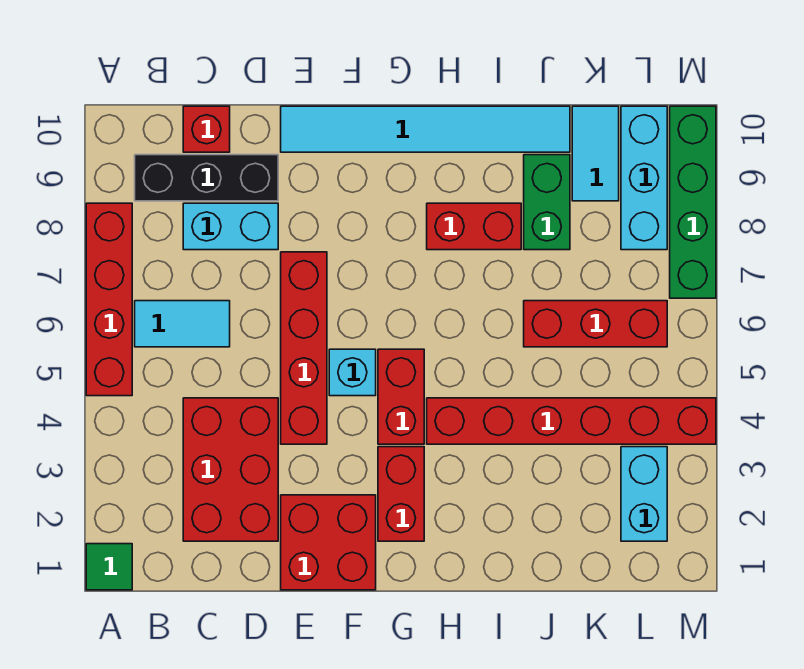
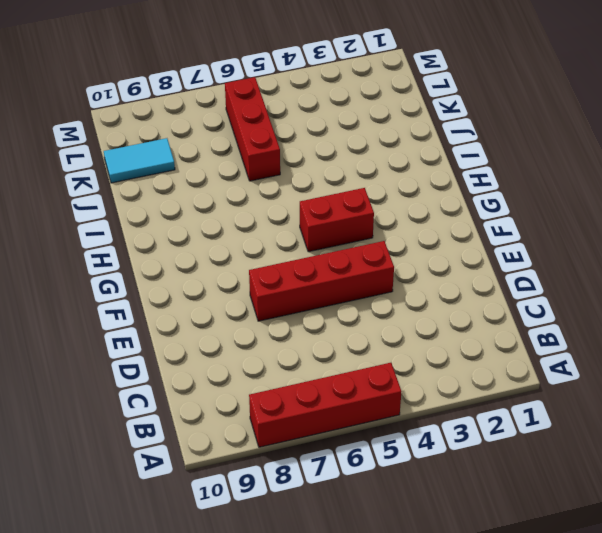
none -> green tile A1 level 1
none -> cyan tile B6:C6 level 1
none -> black brick B9:D9 level 1

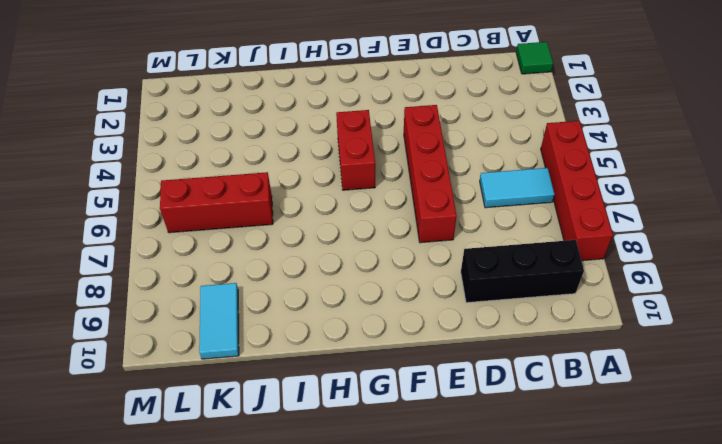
none -> red brick C2:D4 level 1
none -> cyan brick C8:D8 level 1
none -> red brick C10 level 1

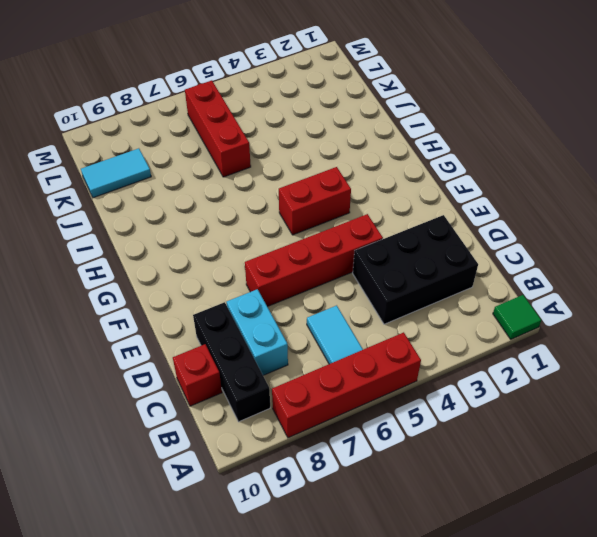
black brick C2:D4 level 1 -> red brick C2:D4 level 1
none -> red brick E1:F2 level 1
none -> cyan tile E10:J10 level 1
none -> cyan brick F5 level 1

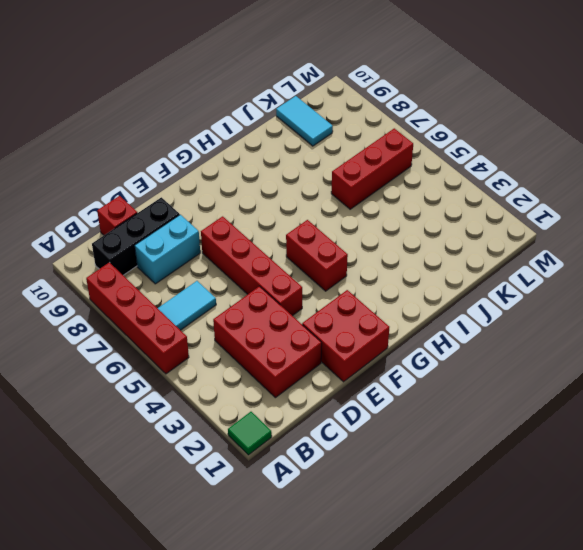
none -> cyan tile E10:J10 level 1
none -> cyan brick F5 level 1
none -> red brick G2:G3 level 1

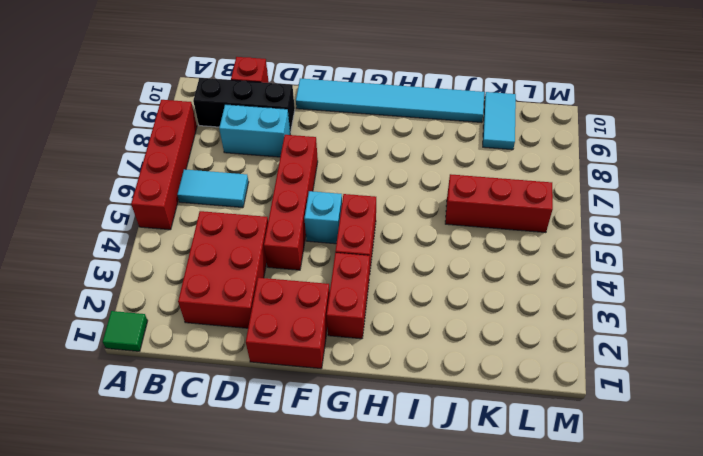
none -> red brick H4:M4 level 1
none -> red brick H8:I8 level 1
none -> green brick J8:J9 level 1

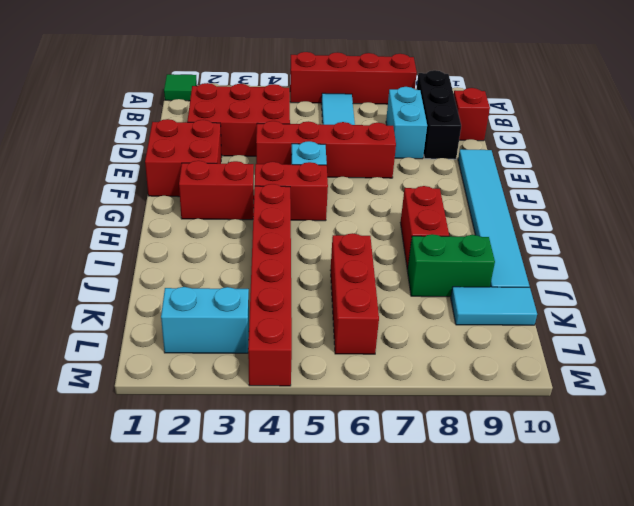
none -> cyan brick L8:L10 level 1
none -> green brick M7:M10 level 1

